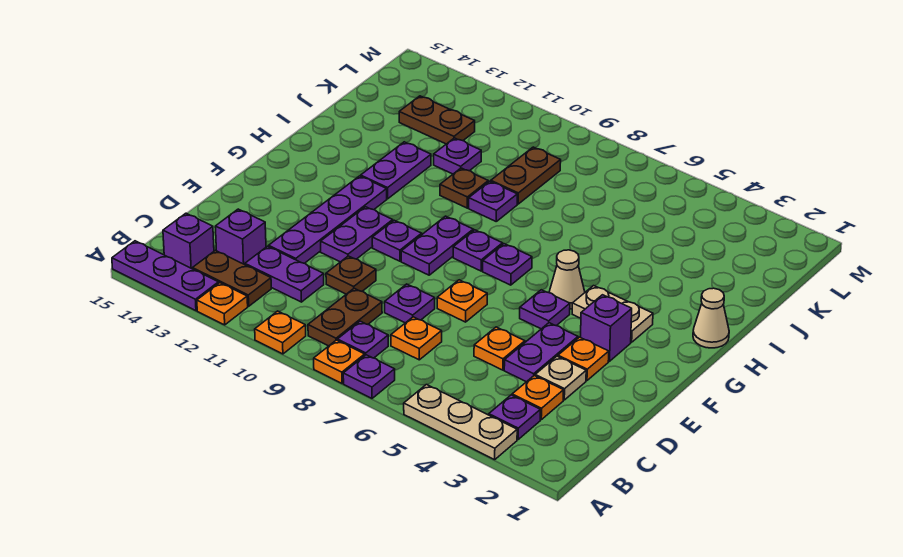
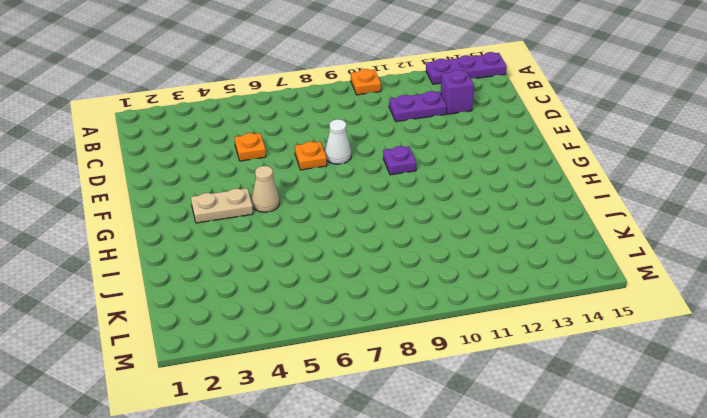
white cone E8 level 1 -> none
none -> tan plate A3:A5 level 1
none -> purple plate A7 level 1
none -> orange plate A8 level 1
none -> orange plate A12 level 1

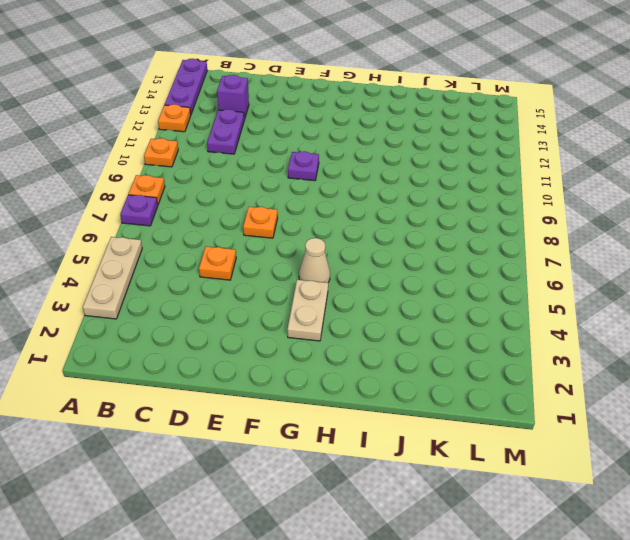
none -> purple plate B3 level 1
none -> purple plate B8 level 1
none -> brown plate B9:C9 level 1
none -> brown plate B12:B13 level 1

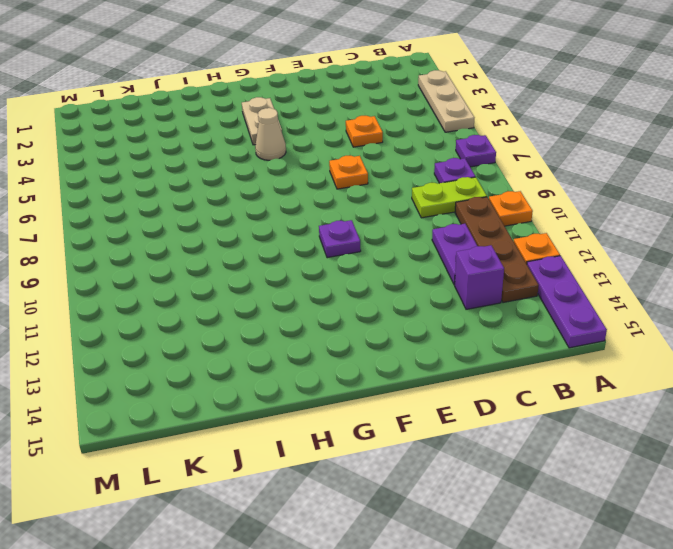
lime plate B9:C9 level 1 -> brown plate B9:C9 level 1
brown plate B10:B13 level 1 -> brown plate B12:B13 level 1
none -> orange plate A8 level 1
none -> purple plate B3 level 1
none -> purple brick B14 level 1
none -> orange plate C3 level 1

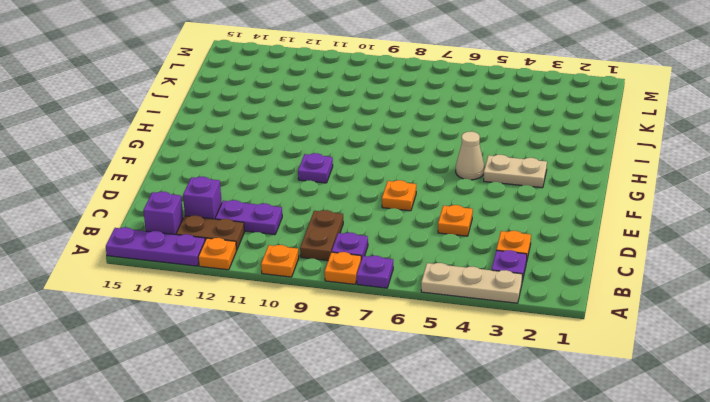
none -> orange plate C7 level 1
none -> tan plate D3 level 1
none -> purple plate D4:E4 level 1
none -> purple plate D8 level 1

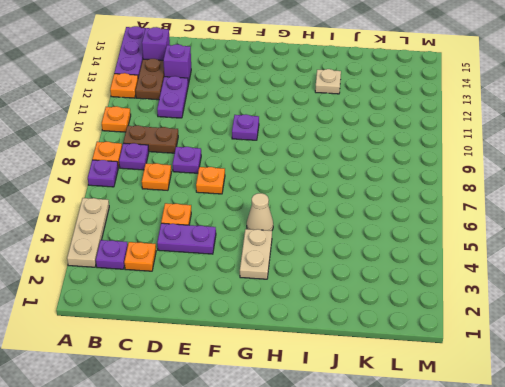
tan plate I13 level 1 -> tan plate D3 level 1
none -> brown plate D10 level 1
none -> purple plate D12:G12 level 1
none -> orange plate E3 level 1
none -> purple plate E11:F11 level 1

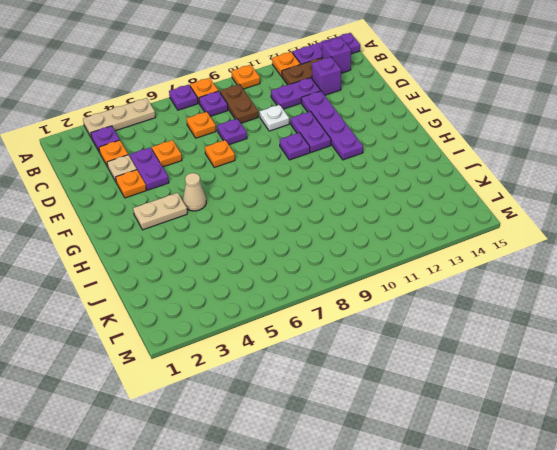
white plate D10 level 1 -> brown plate D10 level 1
none -> purple brick F3 level 1
none -> purple plate F5 level 1
none -> purple plate F9:G9 level 1
none -> purple plate G7 level 1

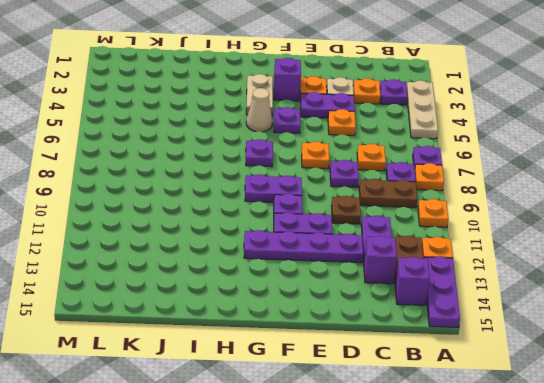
none -> purple plate G8 level 1
none -> tan cone H1 level 1
none -> purple plate H12:I12 level 1
none -> purple plate I9 level 1

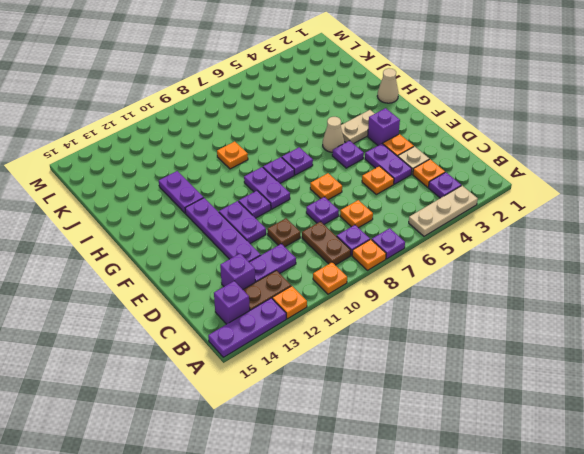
orange plate I9 level 1 -> purple plate I9 level 1
none -> brown plate I10 level 1
none -> brown plate J9:K9 level 1
none -> purple plate J11 level 1
none -> brown plate K12:K13 level 1

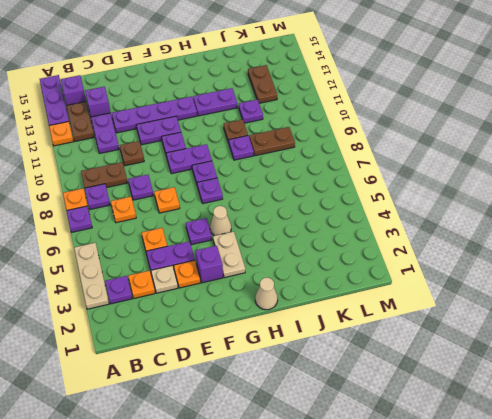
none -> orange plate A10 level 1

